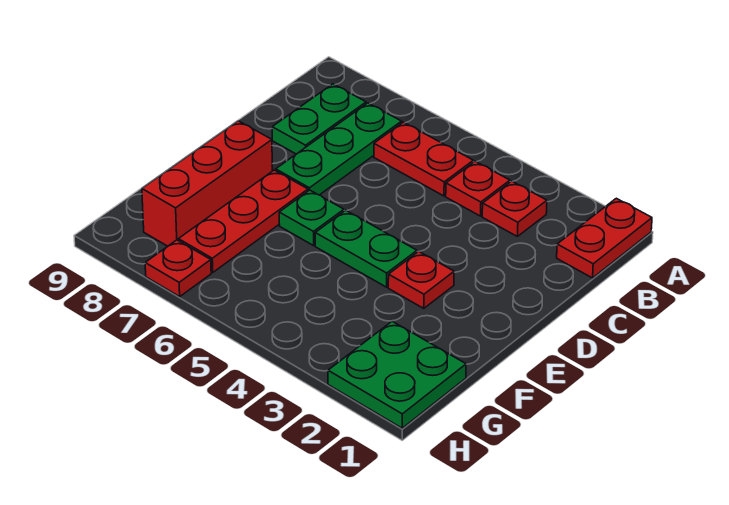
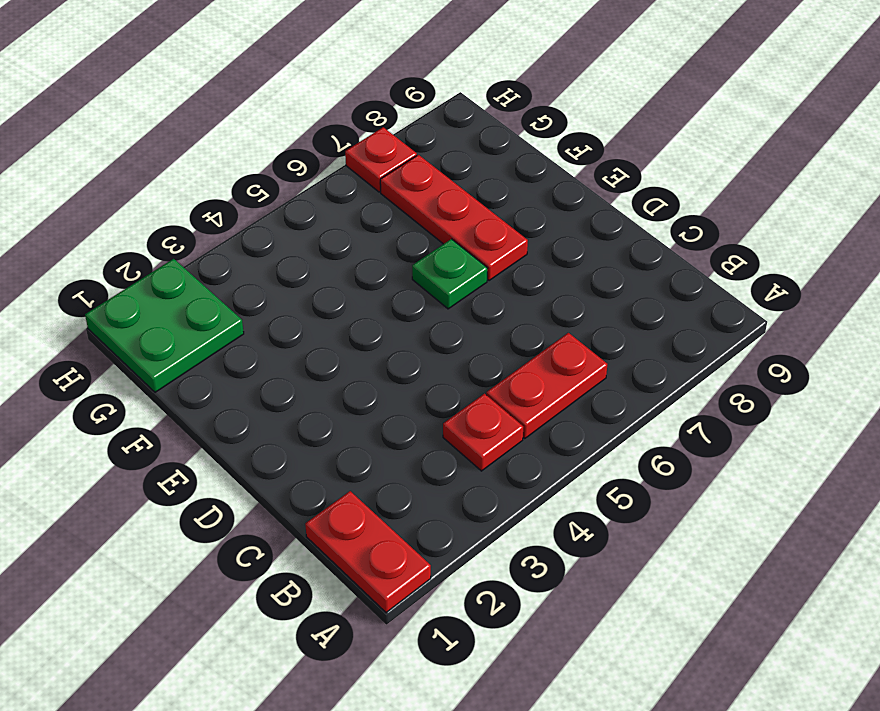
none -> red plate B3 level 1
none -> green plate B7:D7 level 1
none -> green plate B8:C8 level 1

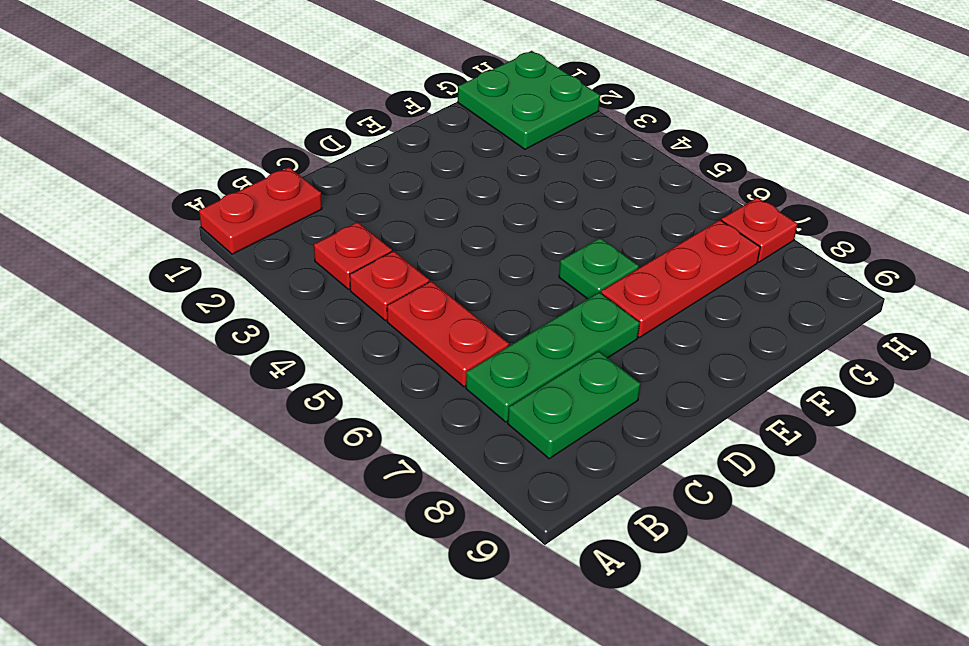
none -> red plate E3 level 1
none -> green plate E4:E5 level 1
none -> red brick E8:G8 level 1

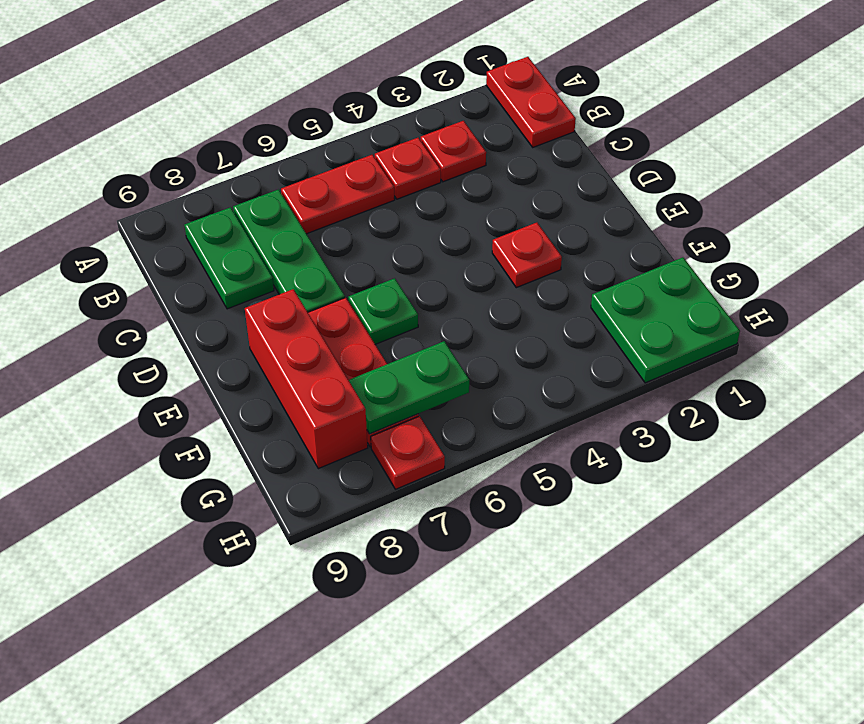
green plate G6:G7 level 2 -> green plate E4:E5 level 1

